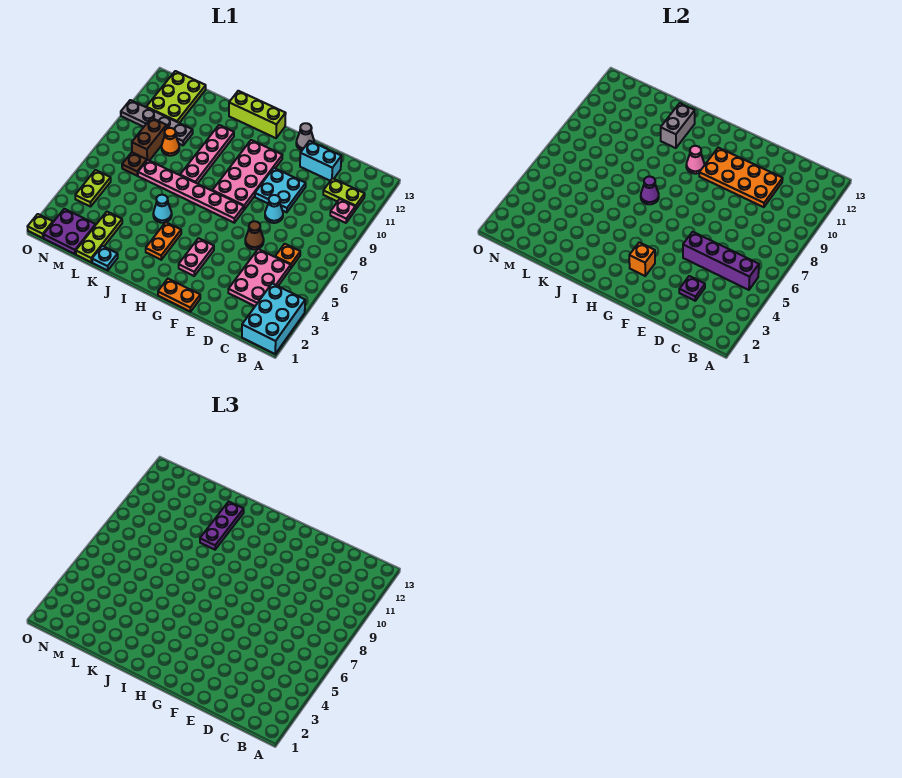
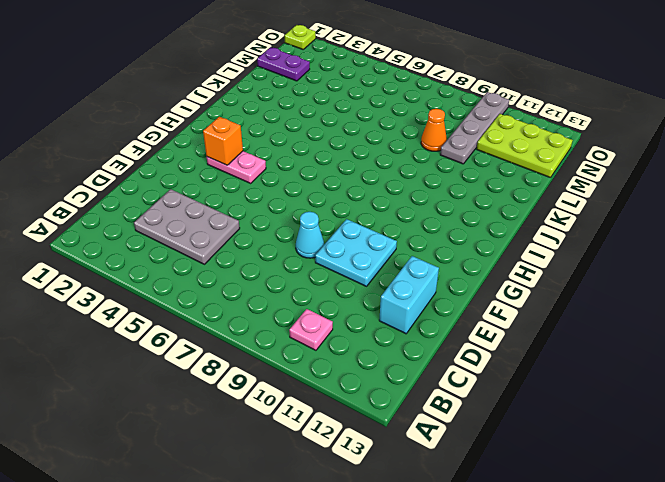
grey plate C3:D5 level 1 -> pink plate C3:D5 level 1
purple plate M1:M2 level 1 -> purple plate M1:N2 level 1
none -> cyan brick A1:B3 level 1
none -> lime plate B11:C11 level 1
none -> orange plate C6 level 1
none -> brown cone E6 level 1

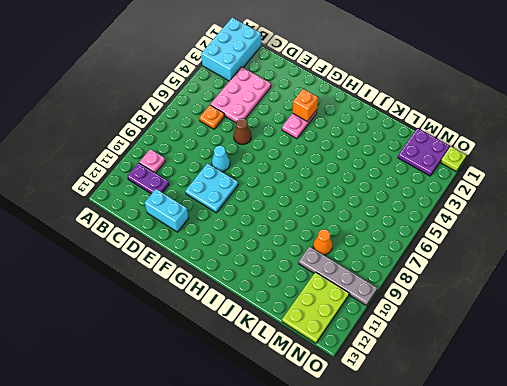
purple plate B11:C11 level 1 -> lime plate B11:C11 level 1
none -> orange plate F1:G1 level 1
none -> grey cone F13 level 1
none -> pink plate G7:L7 level 1
none -> pink plate G8:H11 level 1

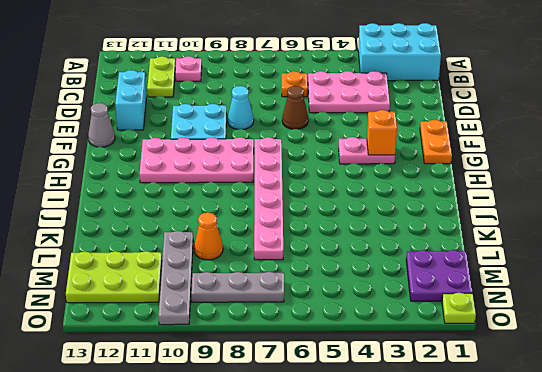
grey plate N7:N9 level 1 -> none
none -> lime brick H13:J13 level 1
none -> orange plate I3:I4 level 1
none -> cyan cone J5 level 1
none -> pink plate J8:J11 level 1

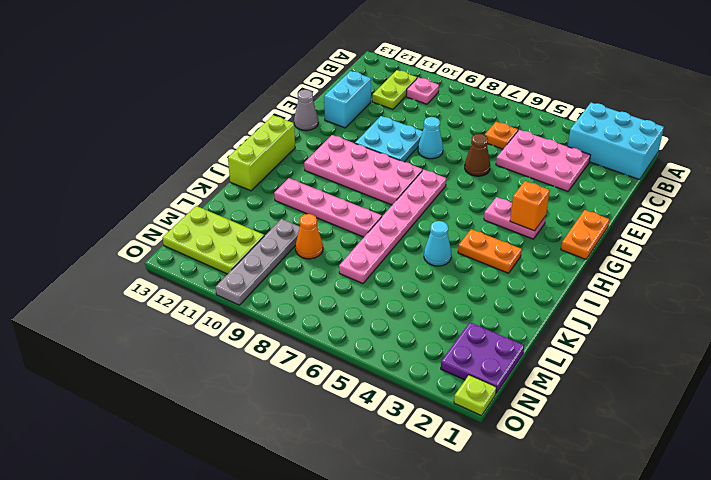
none -> cyan plate K1 level 1
none -> lime plate L1:L3 level 1
none -> brown plate M7 level 1
none -> brown brick M8:M9 level 1

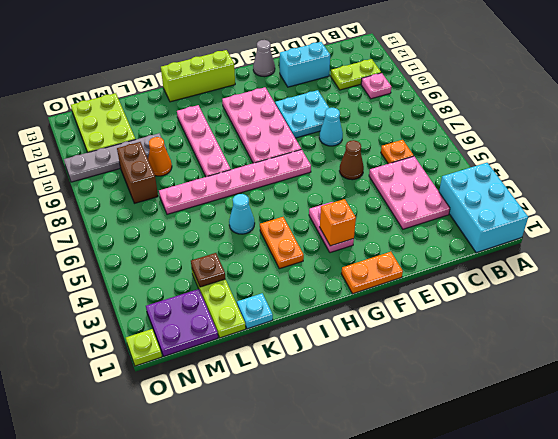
brown plate L3 level 2 -> brown plate M7 level 1
none -> lime plate N4:N5 level 1
none -> purple brick B5:E5 level 2
none -> purple plate D3 level 2
none -> orange plate D10:G11 level 2

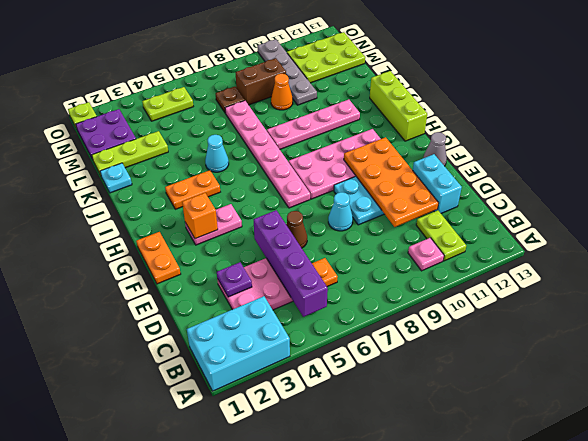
none -> pink cone H10 level 2
none -> purple cone I7 level 2
none -> grey brick J11:J12 level 2
none -> purple plate J10:J12 level 3

